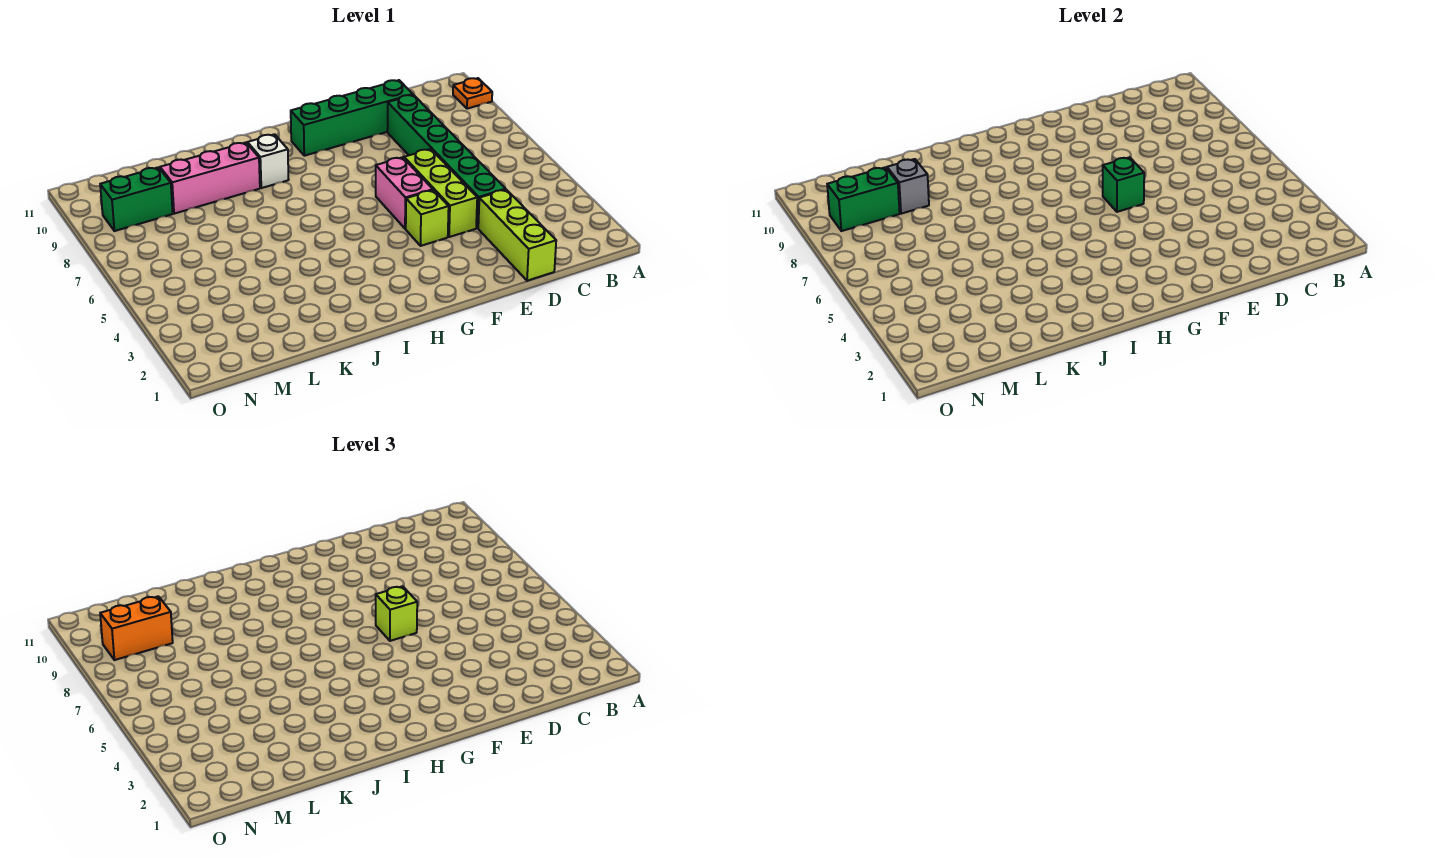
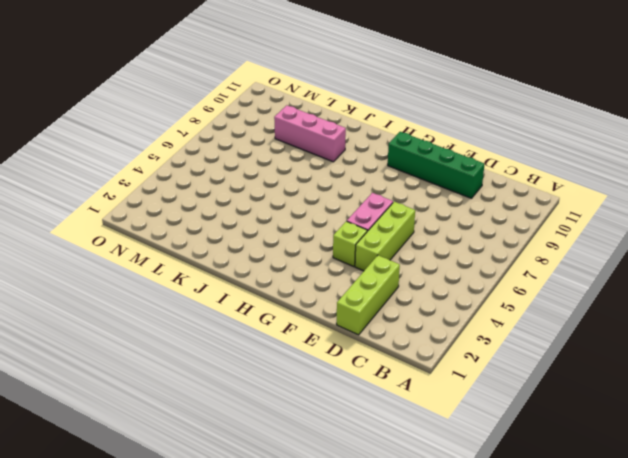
none -> orange plate A10 level 1
none -> green brick D4:D9 level 1
none -> white brick I9 level 1

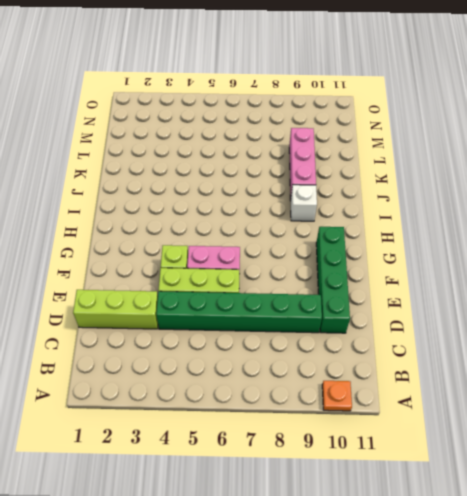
none -> green brick M9:N9 level 1
none -> green brick F6 level 2
none -> grey brick L9 level 2

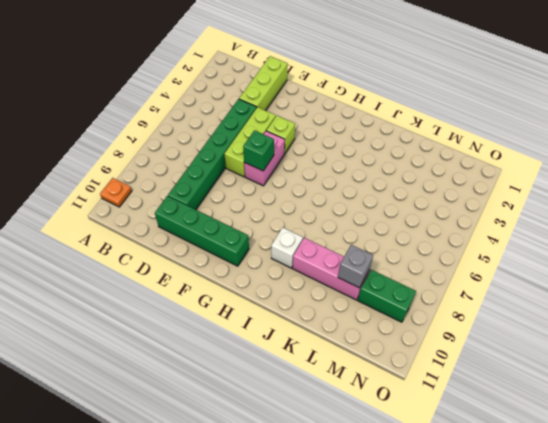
none -> green brick M9:N9 level 2
none -> lime brick F6 level 3
none -> orange brick M9:N9 level 3

